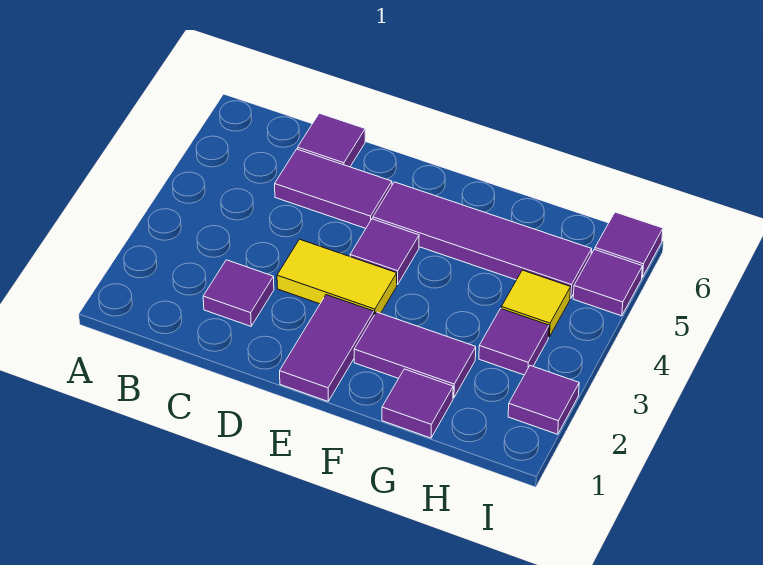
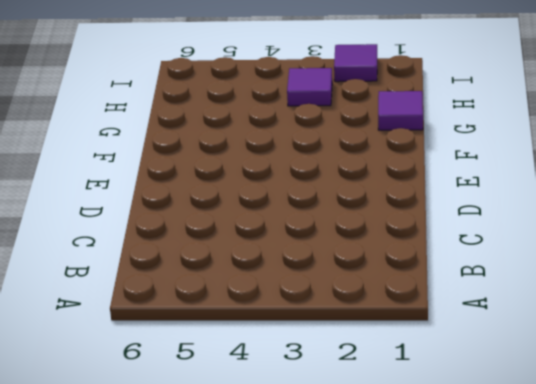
none -> purple tile C2 level 1
none -> purple tile C5:D5 level 1
none -> purple tile C6 level 1

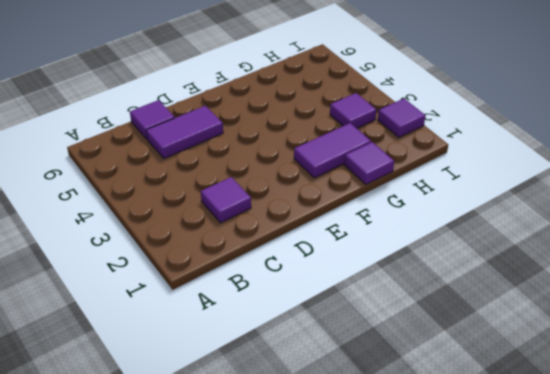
none -> yellow tile D3:E3 level 1
none -> purple tile E1:E2 level 1
none -> purple tile E4 level 1

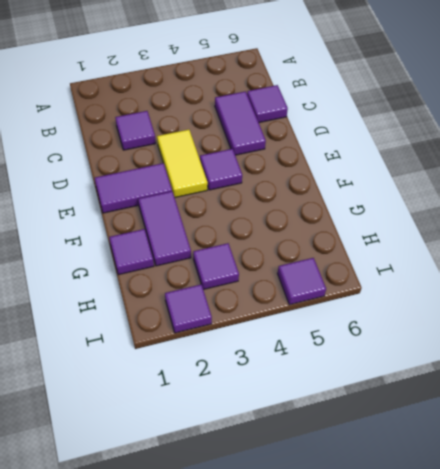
none -> purple tile E5:H5 level 1
none -> yellow tile H4 level 1
none -> purple tile I6 level 1

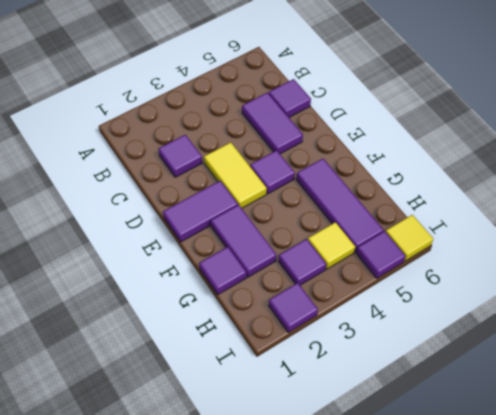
purple tile F5:H5 level 1 -> purple tile E5:H5 level 1
yellow tile I6 level 1 -> purple tile I6 level 1

